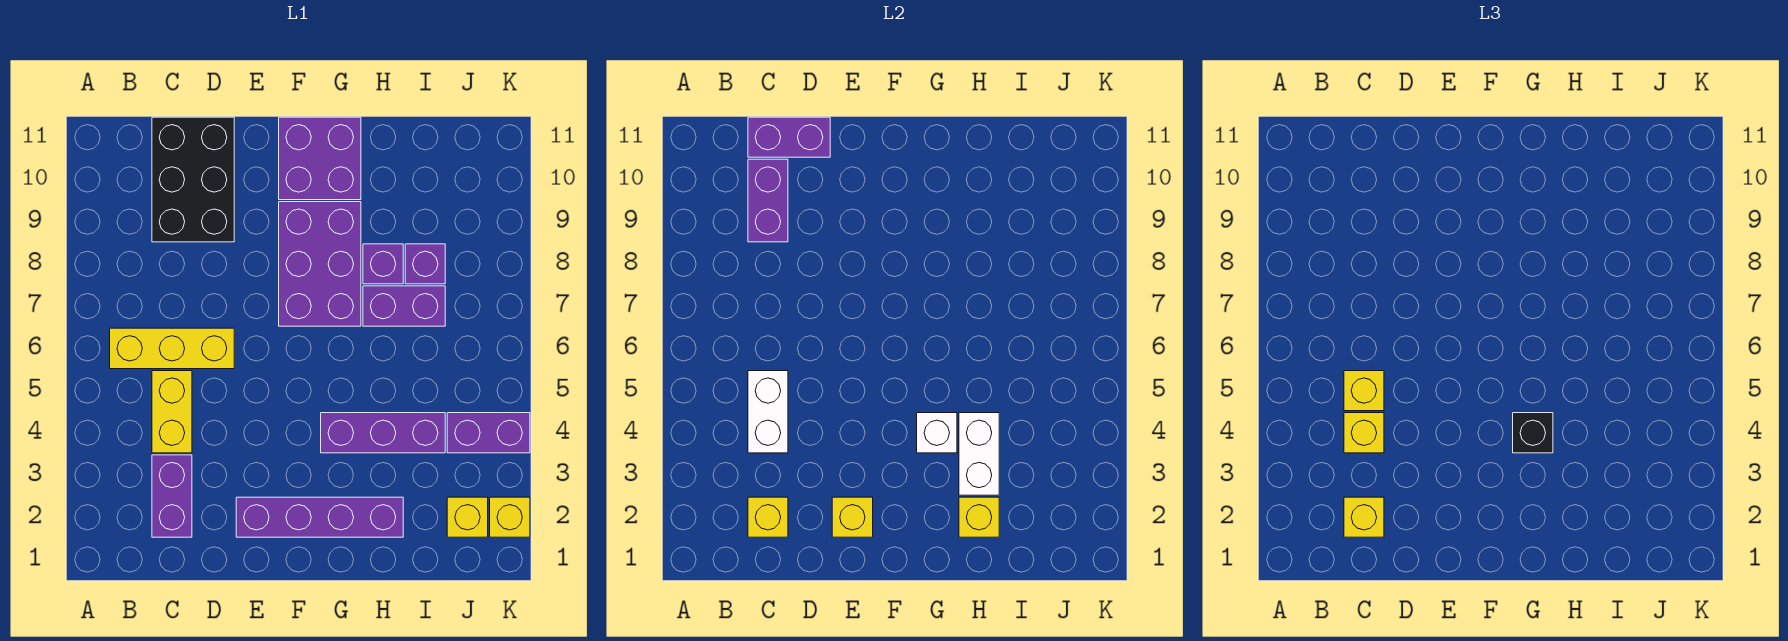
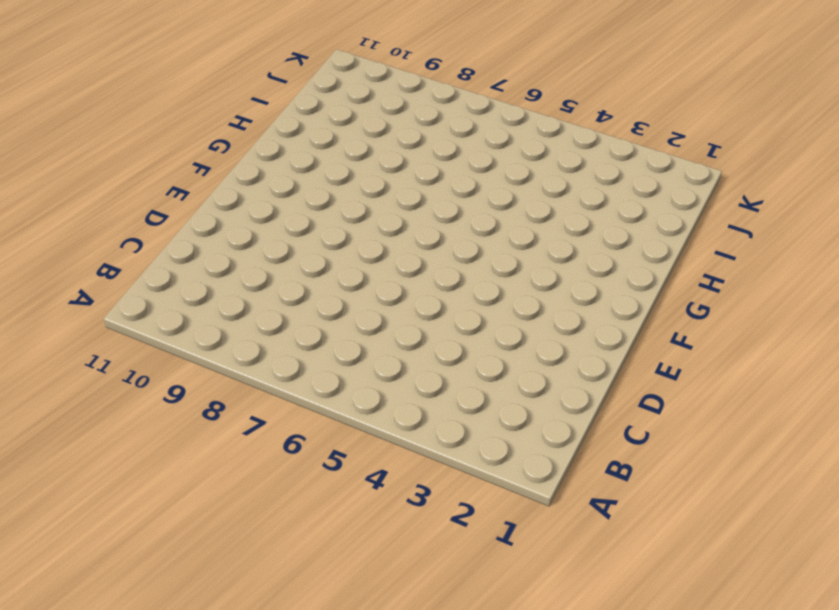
none -> yellow brick B6:D6 level 1
none -> purple brick C2:C3 level 1
none -> yellow brick C4:C5 level 1

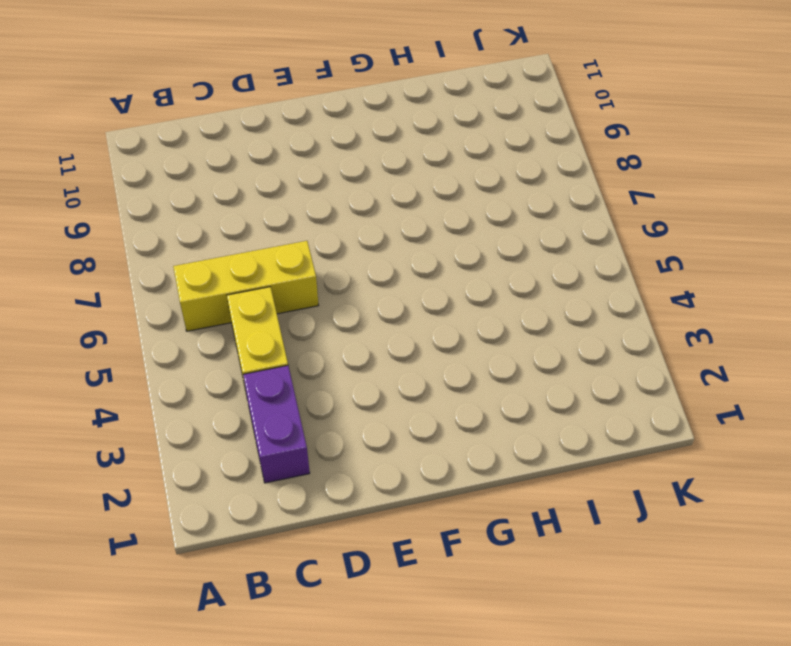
none -> black brick C9:D11 level 1
none -> purple brick E2:H2 level 1
none -> purple brick F7:G9 level 1

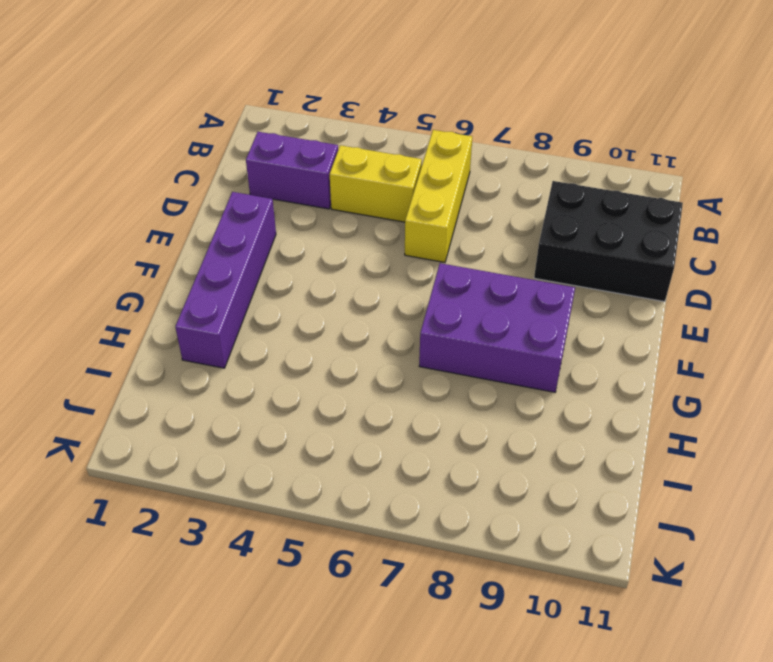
none -> purple brick F10:G11 level 1
none -> purple brick G4:I4 level 1
none -> purple brick H7:I7 level 1

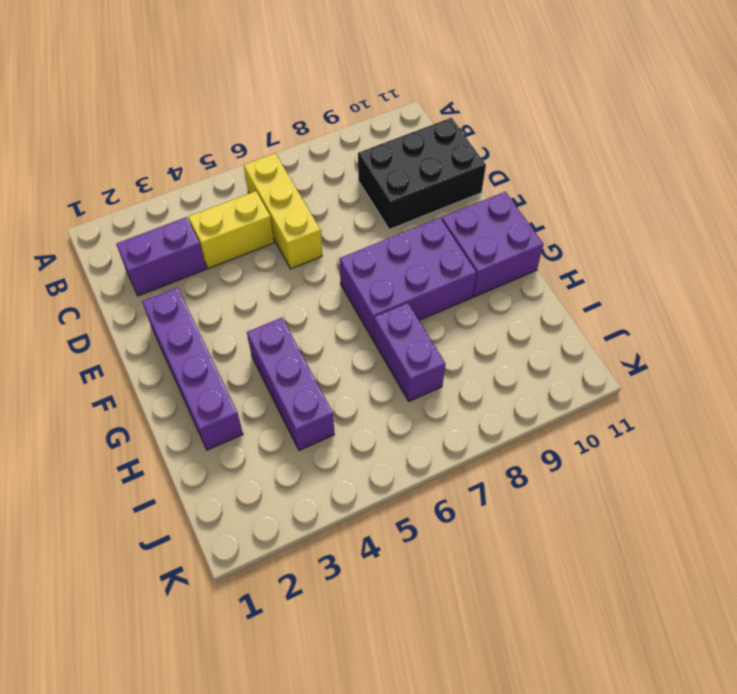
none -> purple brick H8 level 1
none -> purple brick I8 level 1
none -> yellow brick J2 level 1

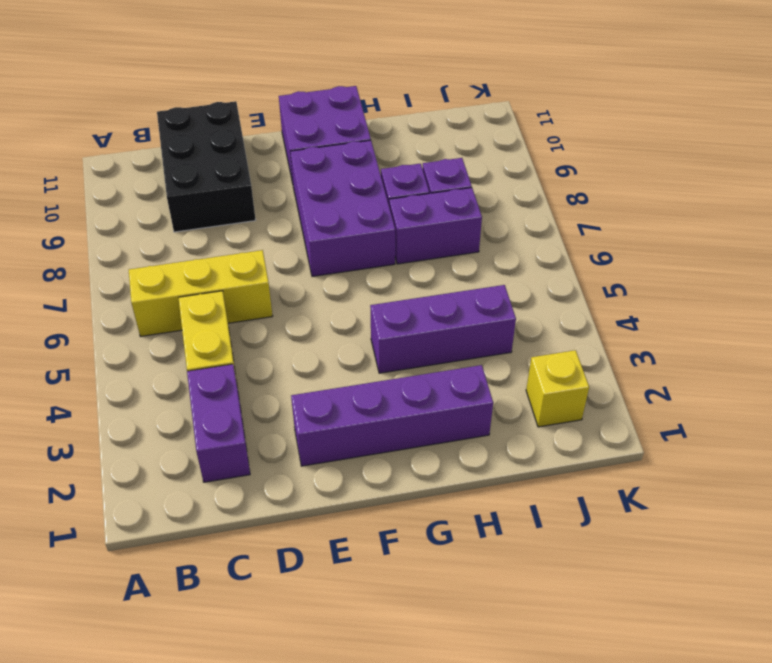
none -> purple brick J4:K4 level 1
none -> yellow brick K2 level 1
none -> yellow brick C2 level 2

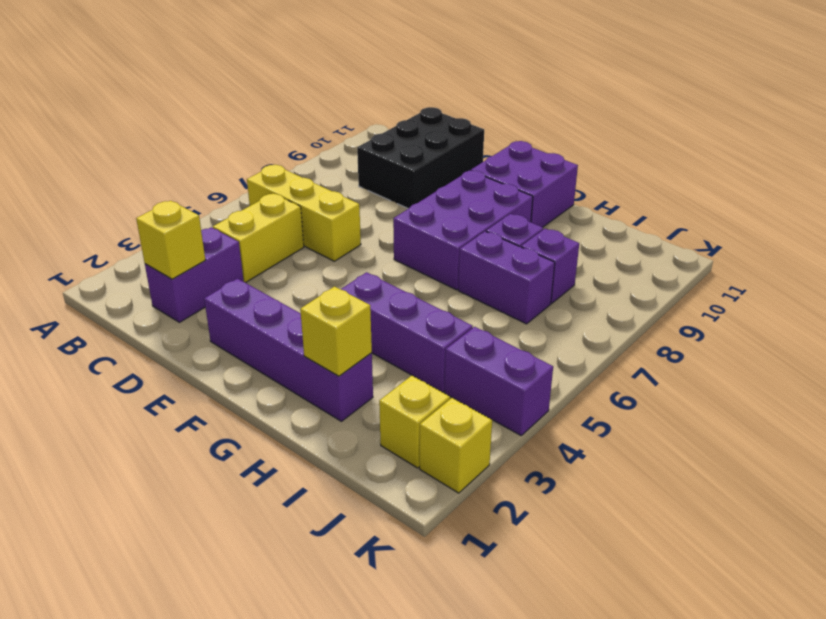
none -> white brick C4:C5 level 2
none -> purple brick C9:C10 level 2
none -> purple brick C11:D11 level 2

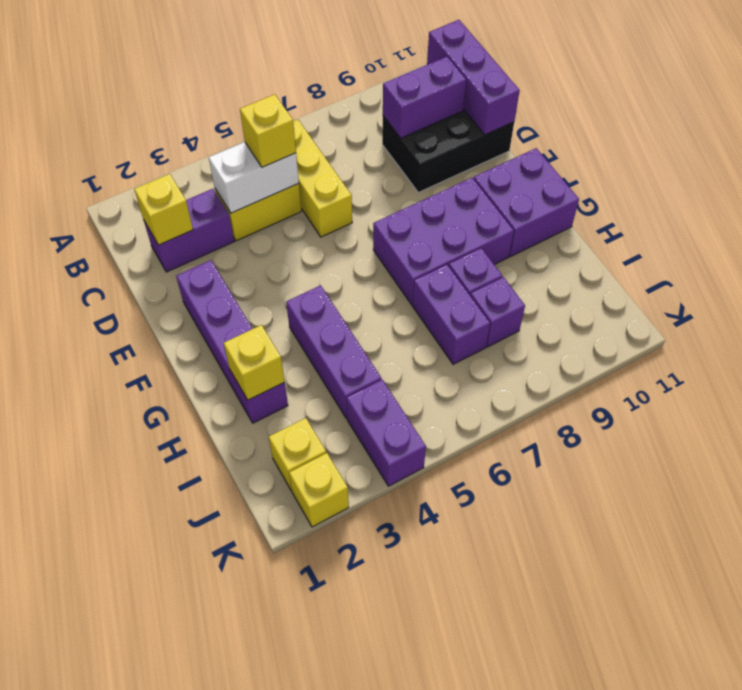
purple brick B11:D11 level 2 -> purple brick C11:D11 level 2
none -> yellow brick E2 level 2
none -> white brick G4 level 2
none -> white brick H3:H4 level 2

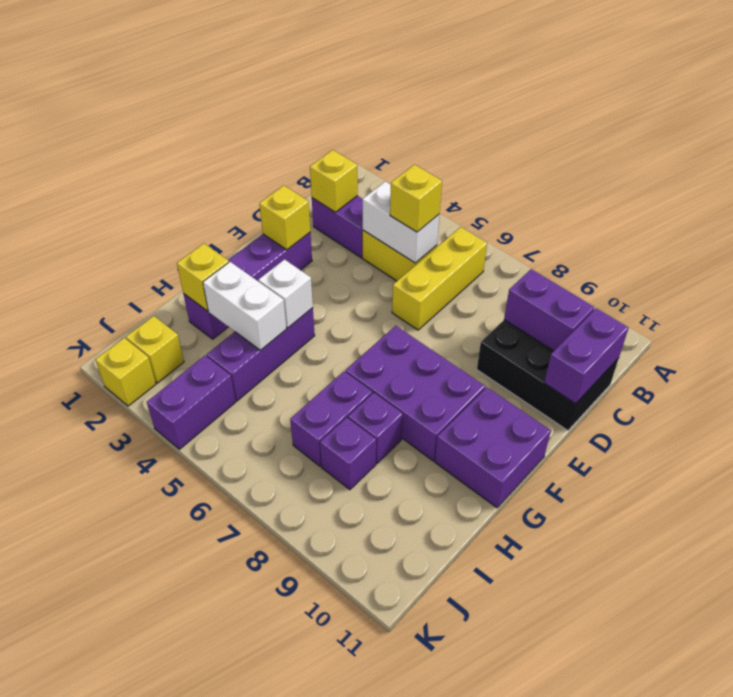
none -> yellow brick C2 level 3
none -> yellow brick C4 level 3
none -> black brick G4 level 3

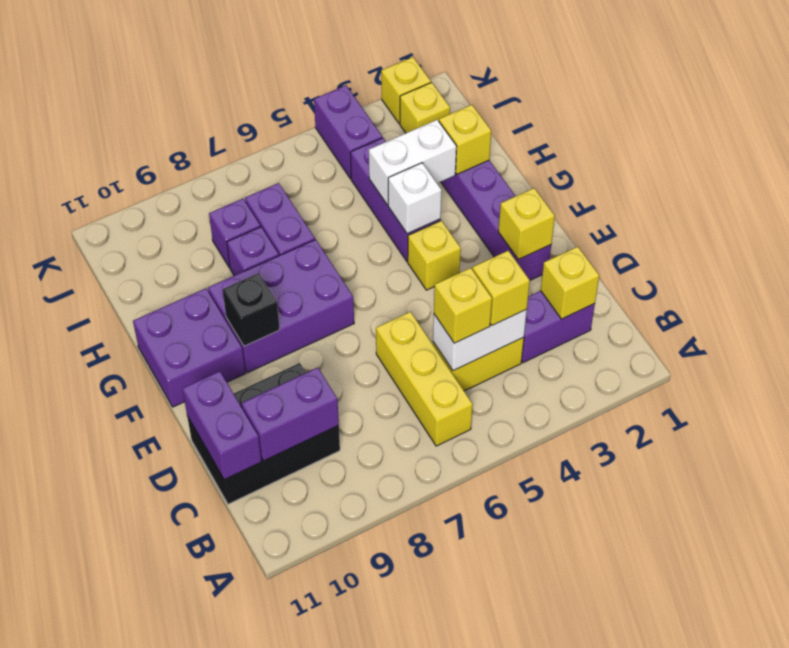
yellow brick F4 level 1 -> yellow brick C2 level 3
black brick F9 level 2 -> black brick G4 level 3

